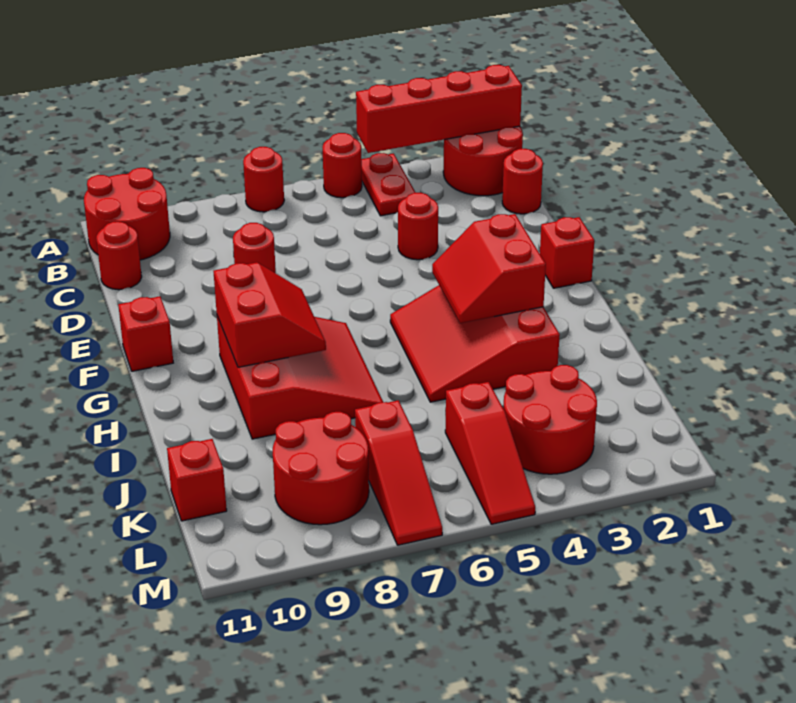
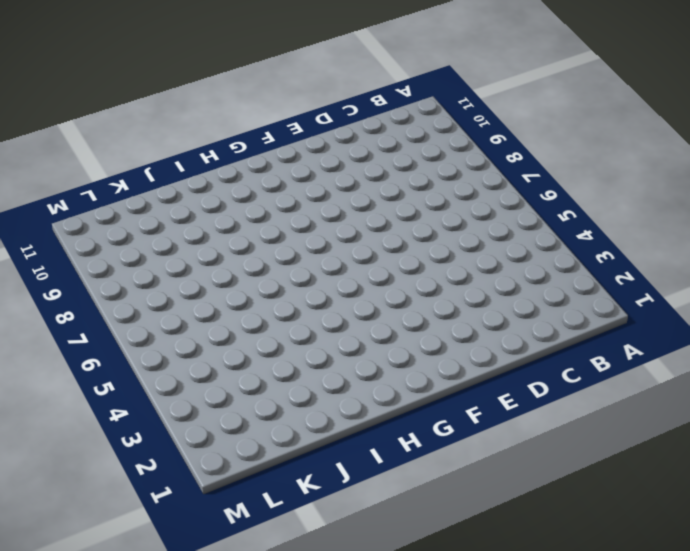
none -> red round brick A1:B2 level 1
none -> red plate A4:B4 level 1
none -> red round brick A5 level 1

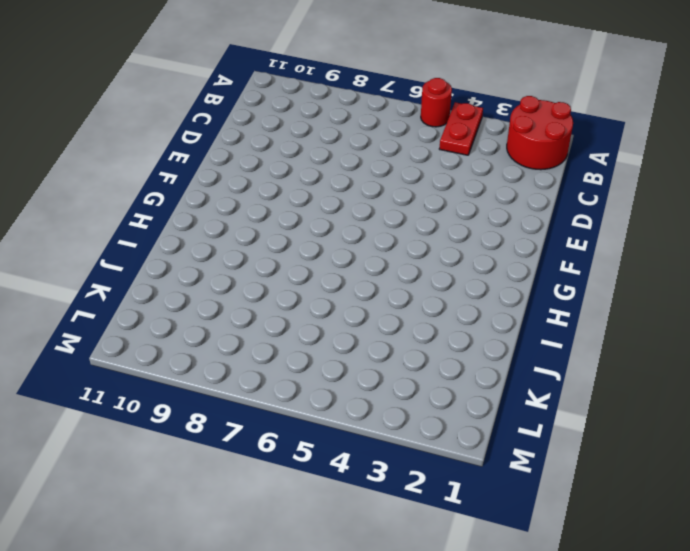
none -> red round brick A7 level 1
none -> red round brick A10:B11 level 1
none -> red round brick C1 level 1

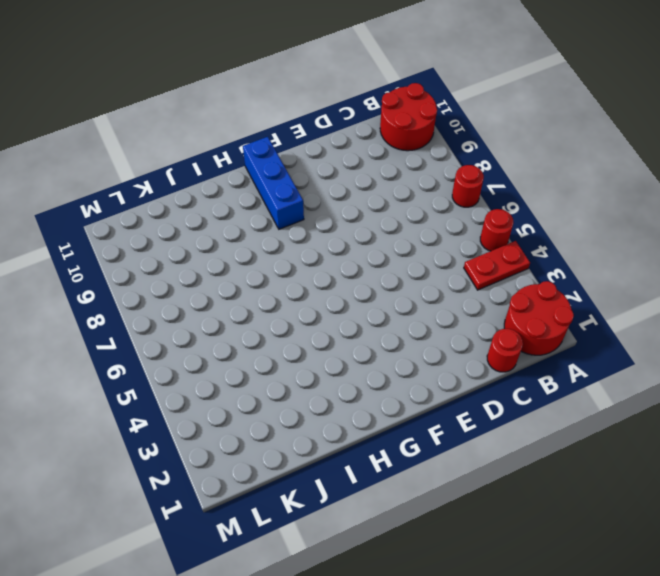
blue brick G9:G11 level 1 -> red slope G7:I9 level 1 top 9
none -> red round brick C11 level 1
none -> red round brick D4 level 1
none -> red round brick D8 level 1

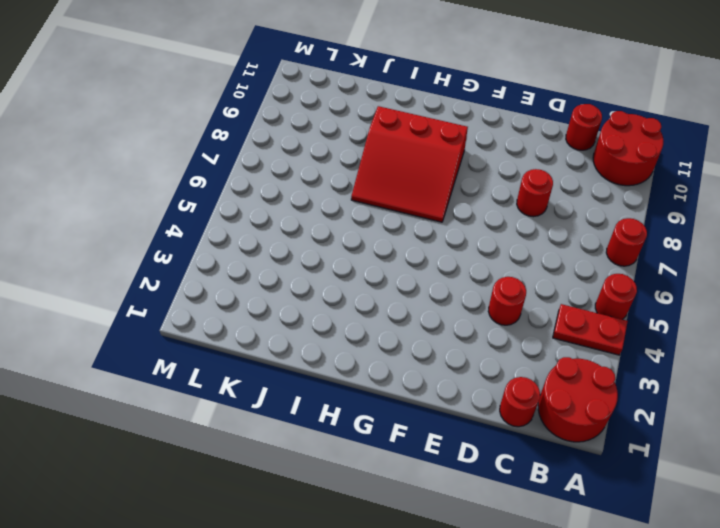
none -> red brick F1 level 1
none -> red brick F11 level 1
none -> red slope G3:I5 level 1 top 3

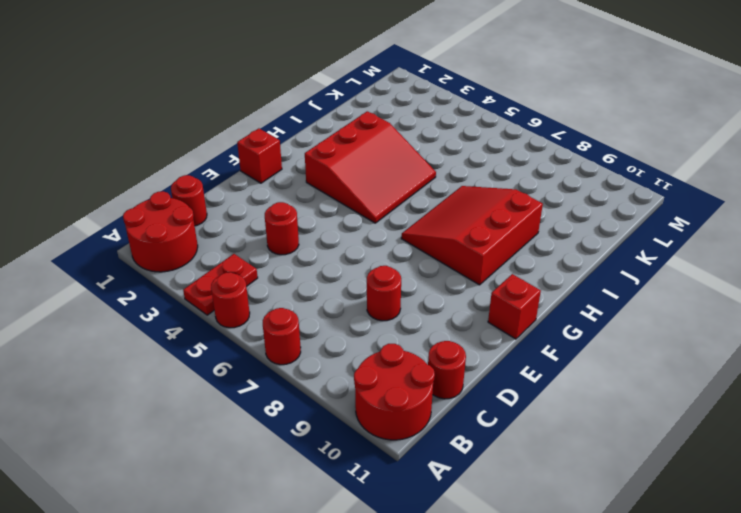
none -> red round brick K3:L4 level 1
none -> red slope K5:M5 level 1 top K
none -> red slope K7:M7 level 1 top K

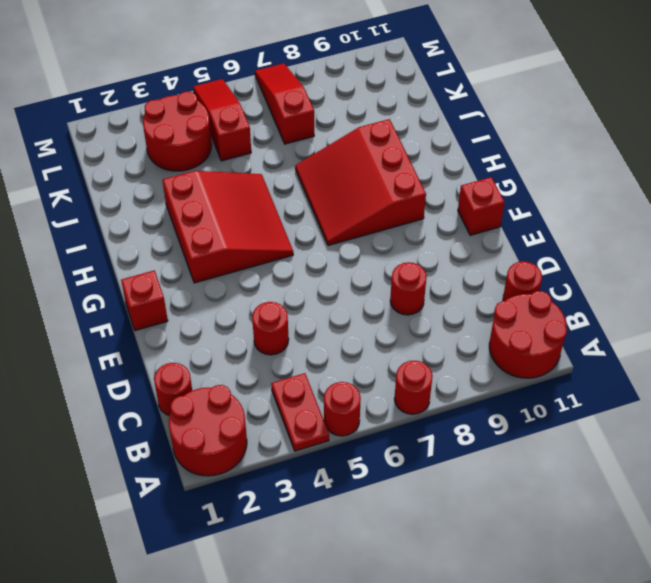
none -> red round brick K8:L9 level 1
none -> red brick K11 level 1
none -> red brick A1:A4 level 2

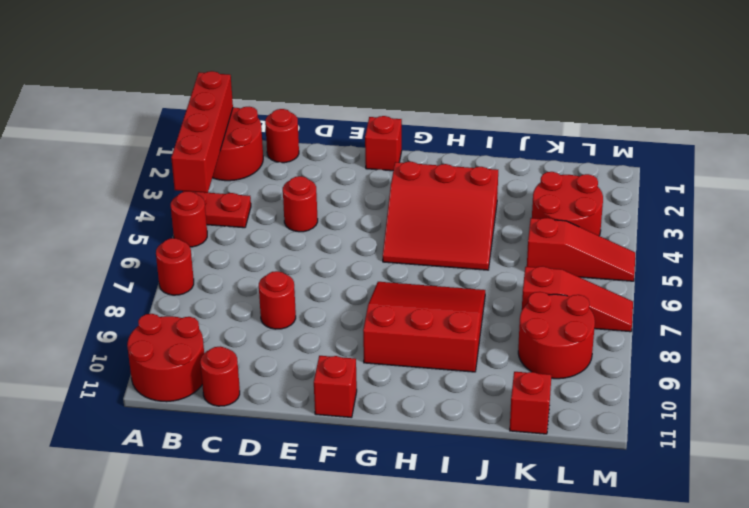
none -> red slope G3:H4 level 2 top 3
none -> red slope G8:H9 level 2 top 9

